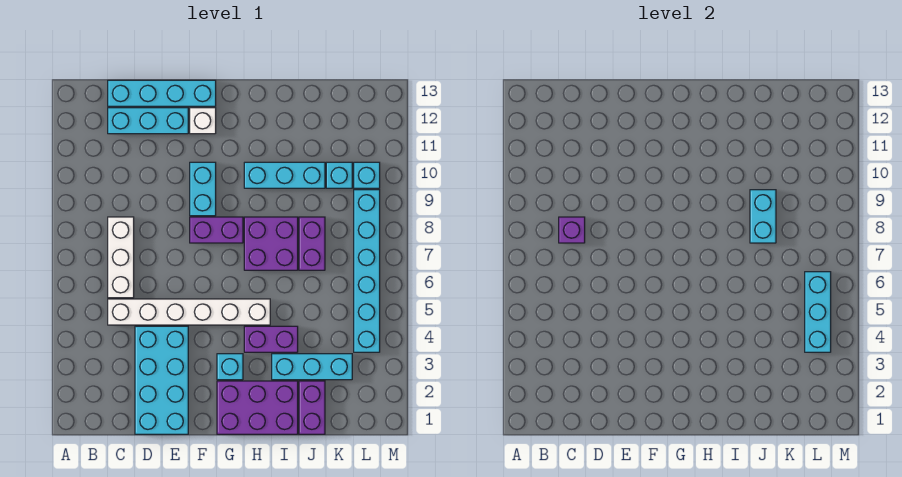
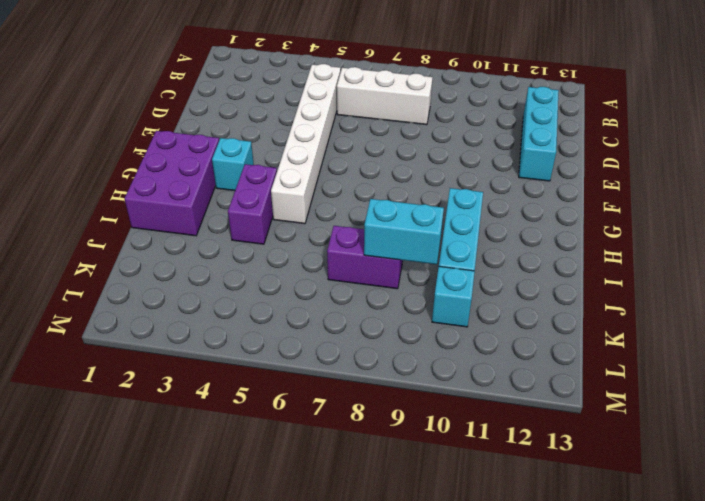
none -> cyan brick C13:F13 level 1
none -> cyan brick D1:E4 level 1
none -> purple brick F8:G8 level 1

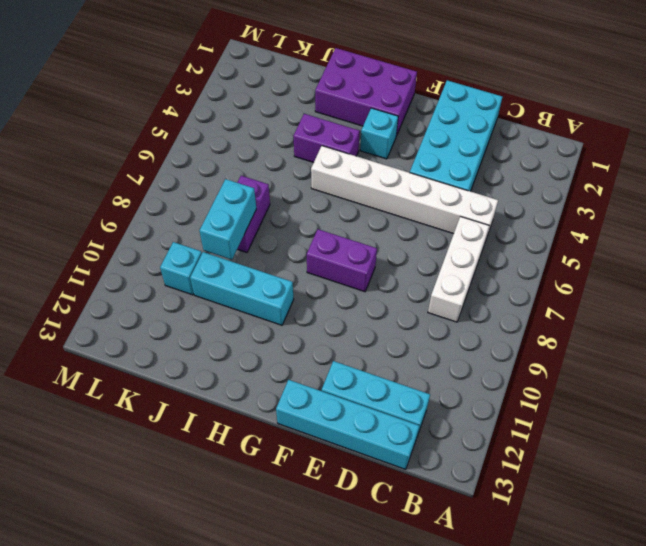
none -> cyan brick F9:F10 level 1
none -> white brick F12 level 1
none -> purple brick H7:I8 level 1

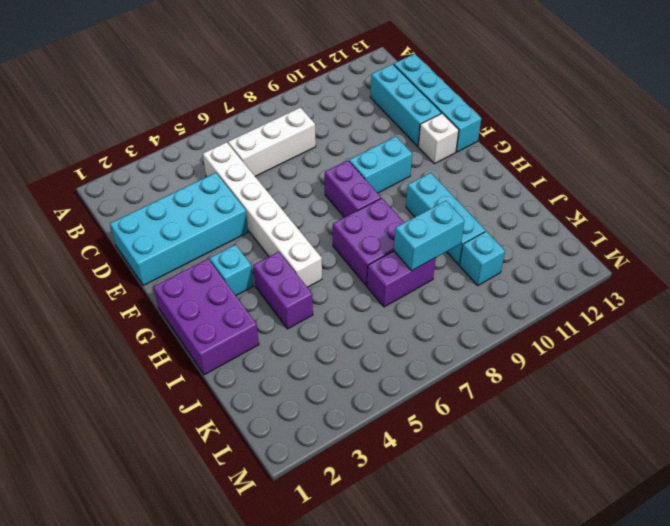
none -> cyan brick I3:K3 level 1
none -> purple brick J1:J2 level 1
none -> cyan brick L4:L9 level 1

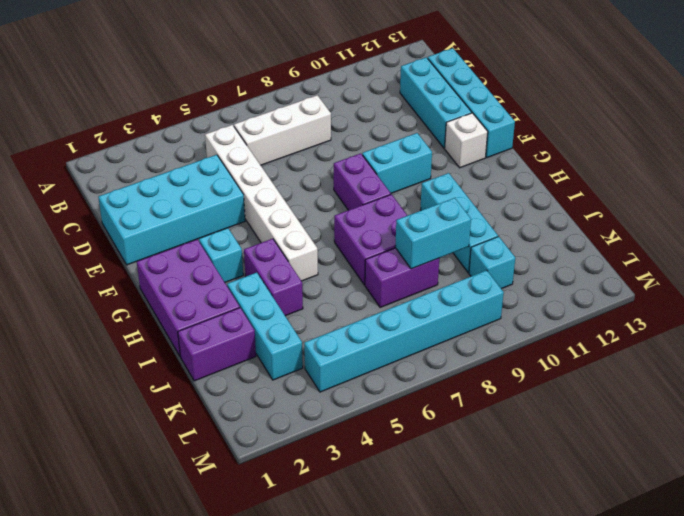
none -> cyan brick L10 level 1
none -> purple brick C8 level 2
none -> cyan brick L4:L6 level 2

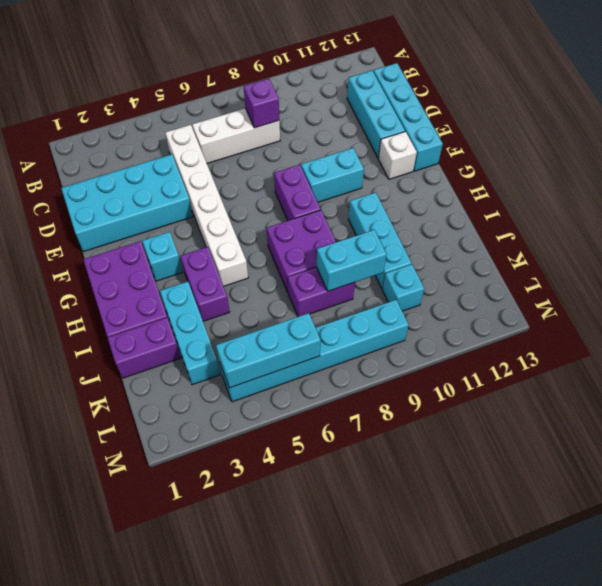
none -> cyan brick L10 level 1

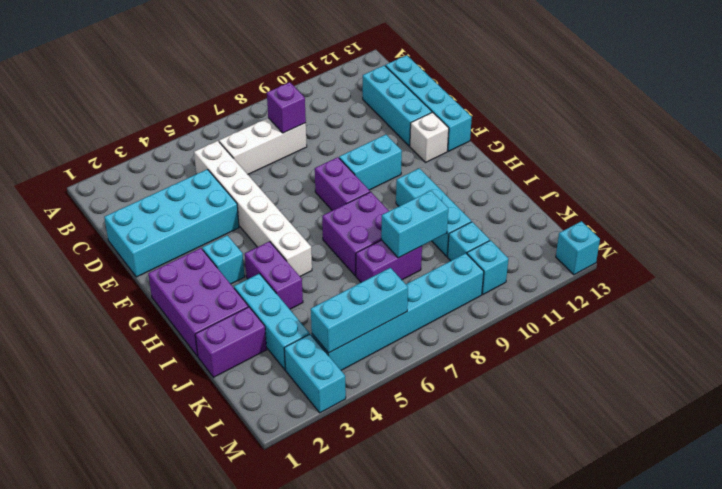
cyan brick L3:M3 level 1 -> none
cyan brick M13 level 1 -> none

